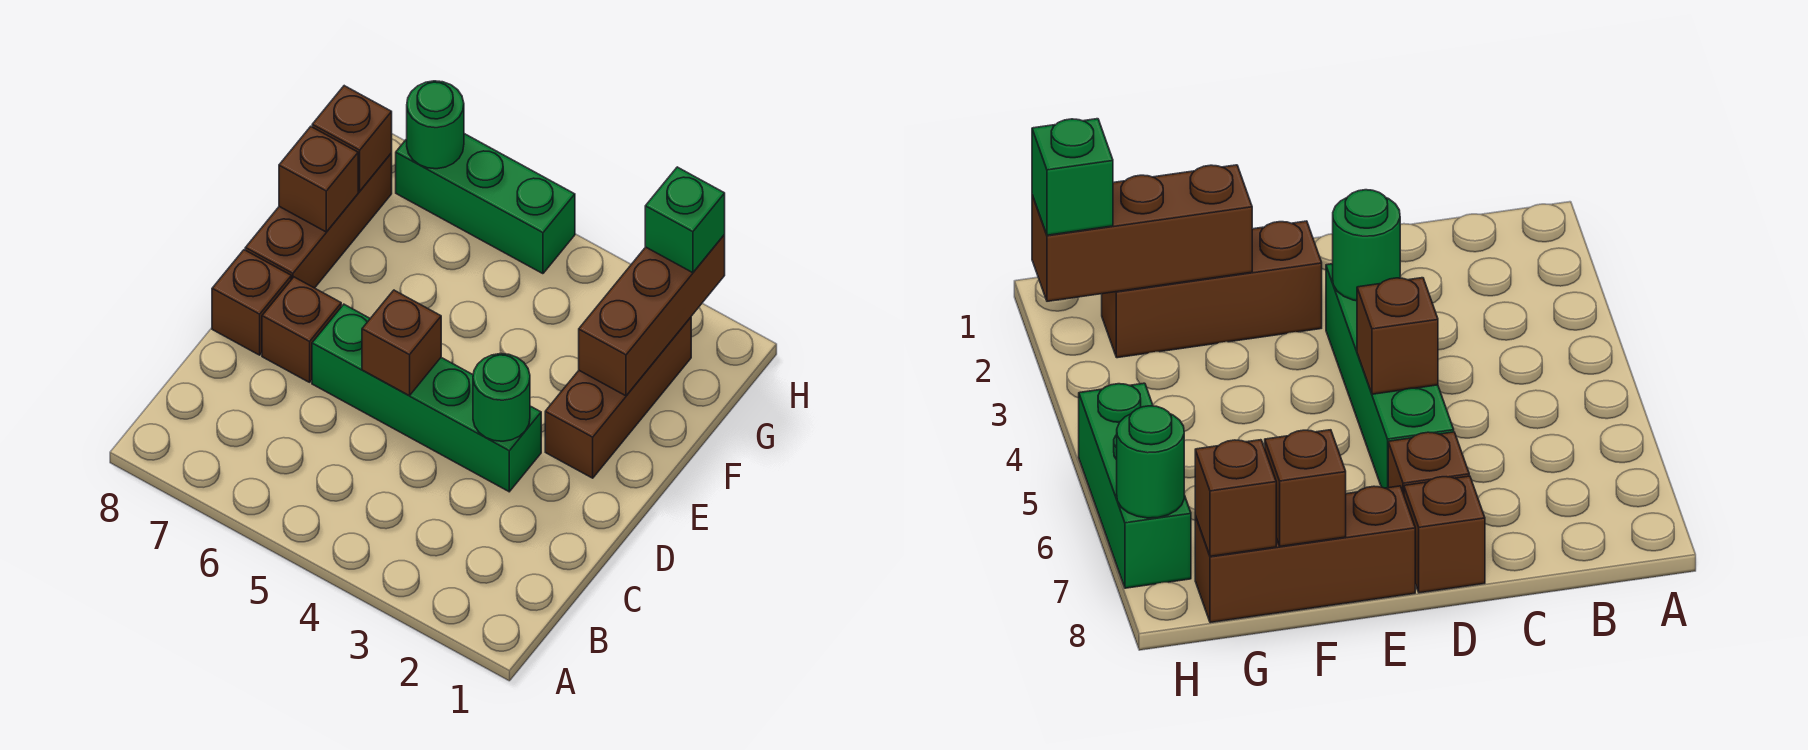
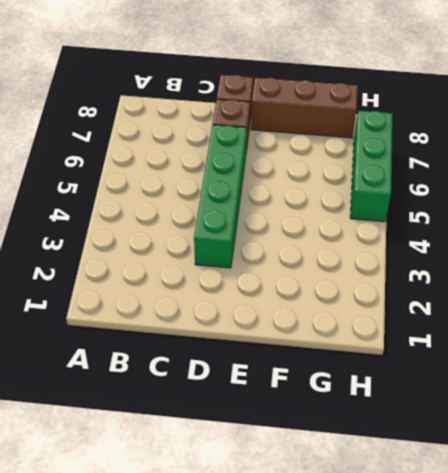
none -> brown brick E2:G2 level 1
none -> green round brick D3 level 2
none -> brown brick D5 level 2

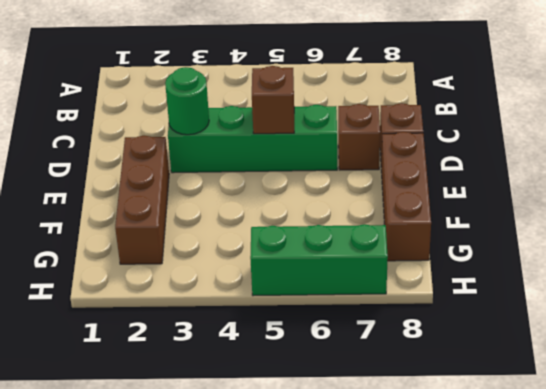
none -> brown brick F2:H2 level 2
none -> brown brick F8 level 2
none -> brown brick G8 level 2

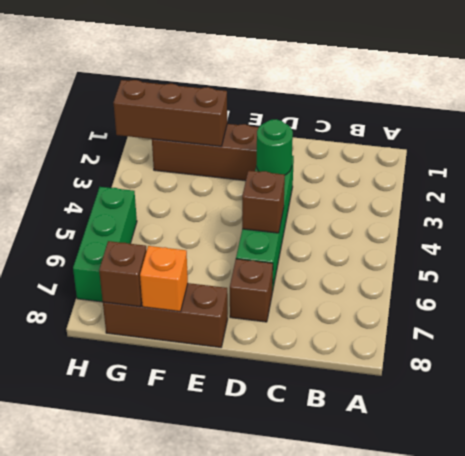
orange brick F8 level 2 -> brown brick F8 level 2
none -> brown brick D8 level 1
none -> green round brick H7 level 2
none -> green brick H2 level 3

